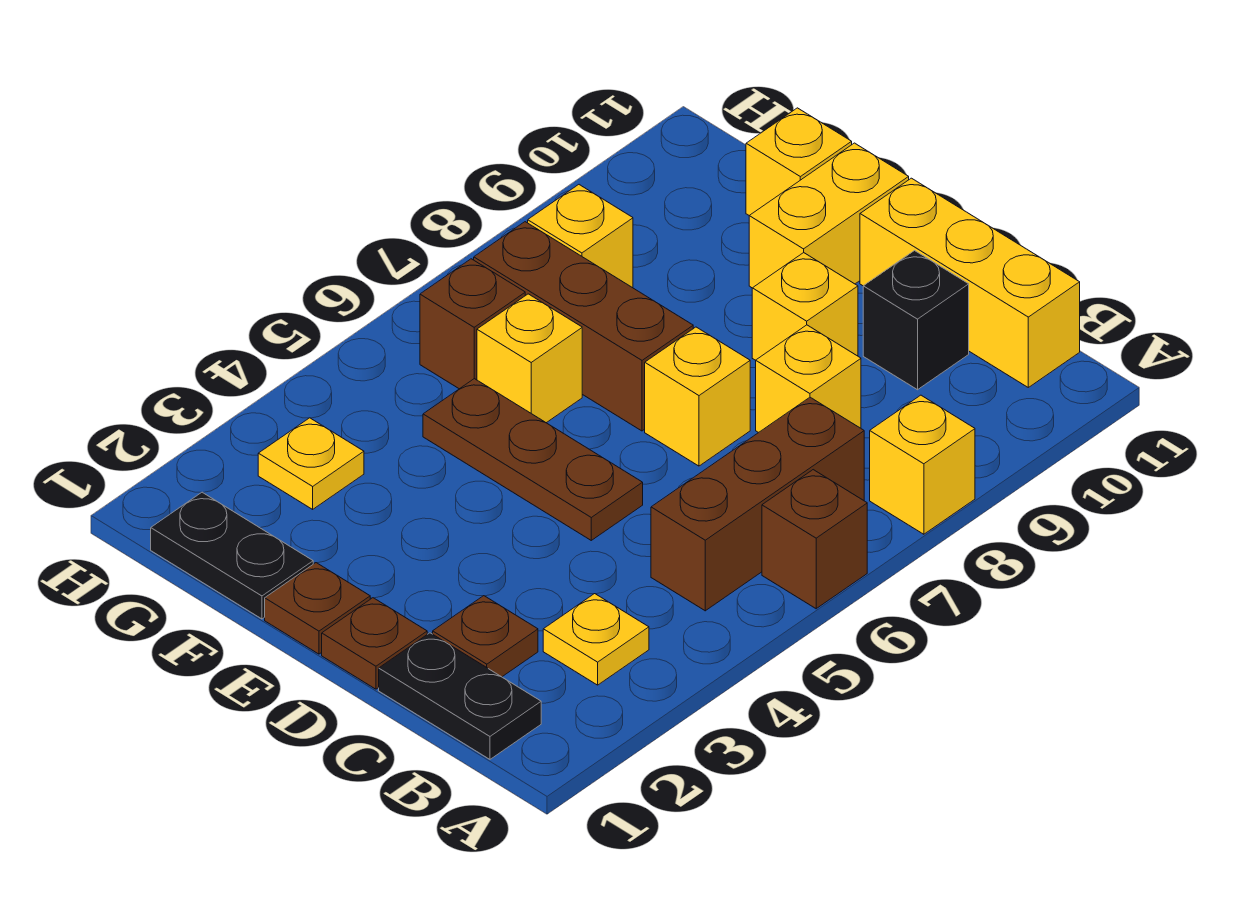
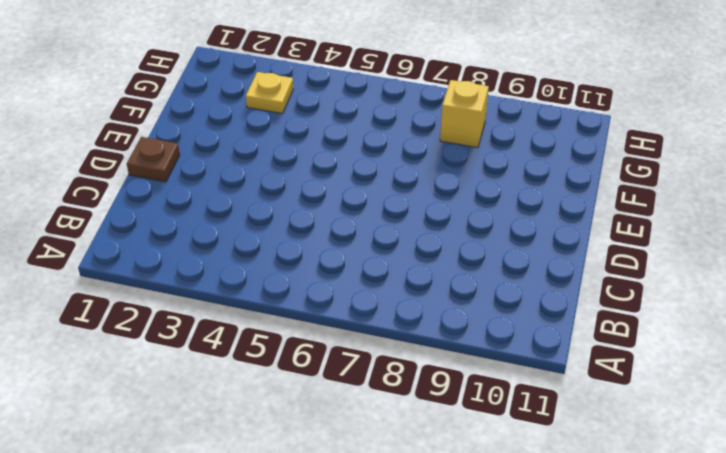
none -> brown brick A6 level 1
none -> yellow brick A8 level 1
none -> black plate B1:C1 level 1

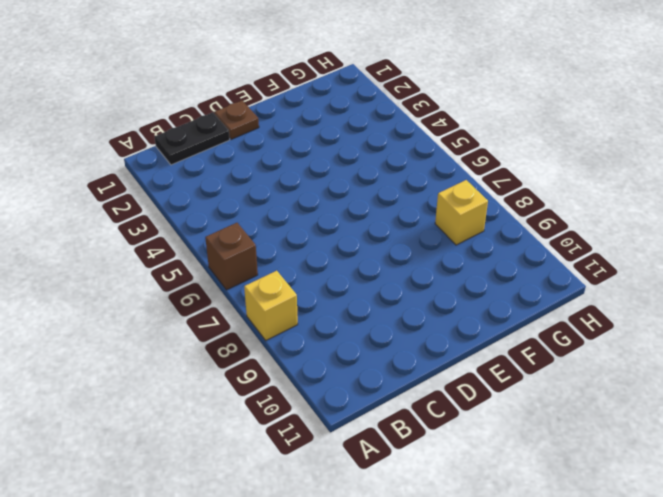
none -> yellow plate B3 level 1
none -> brown brick B5:B7 level 1
none -> yellow brick B11:D11 level 1

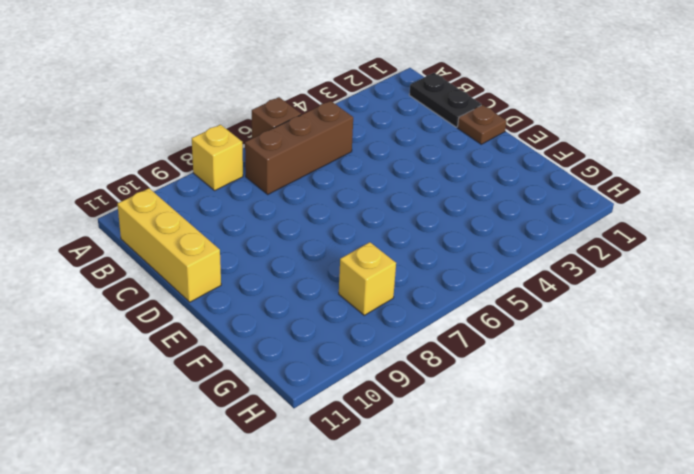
none -> yellow plate B3 level 1
none -> brown plate C2 level 1
none -> yellow brick C8 level 1

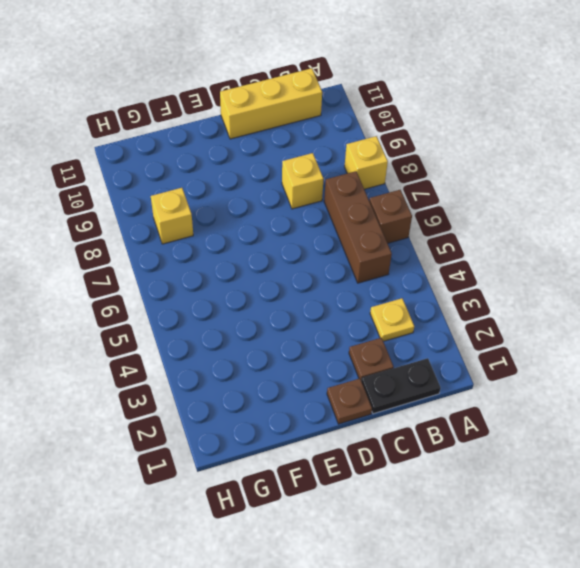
none -> black brick C10 level 1
none -> brown plate D5:F5 level 1
none -> yellow brick D7 level 1

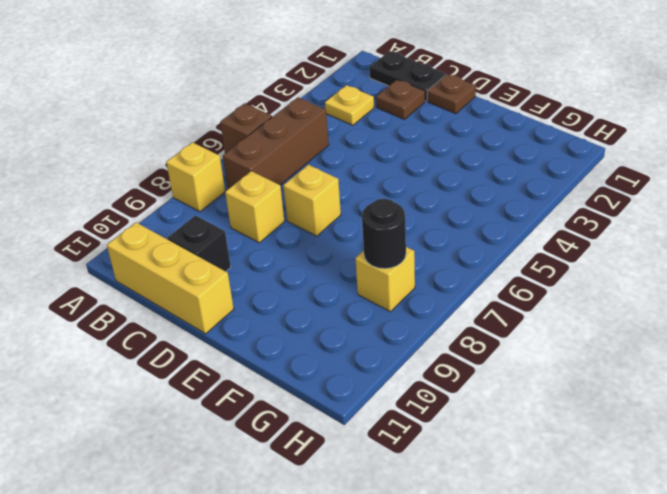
black round brick G8 level 2 -> none
none -> brown plate D5:F5 level 1
none -> yellow brick D9 level 1
none -> brown plate E1 level 1

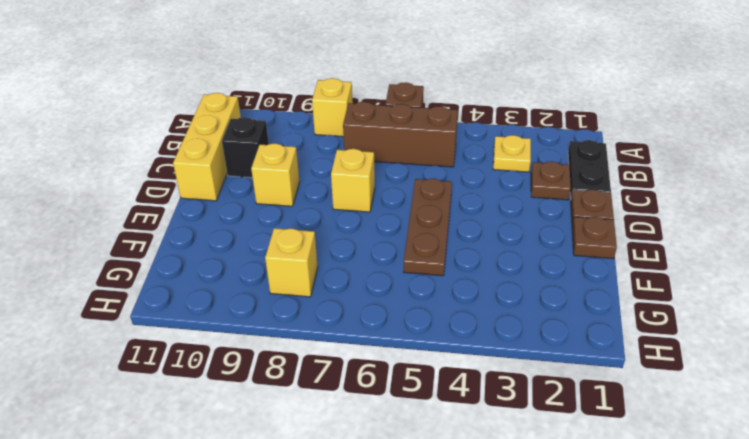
none -> yellow brick C8 level 1
none -> brown brick E7:G7 level 1
none -> yellow brick E10:E11 level 1

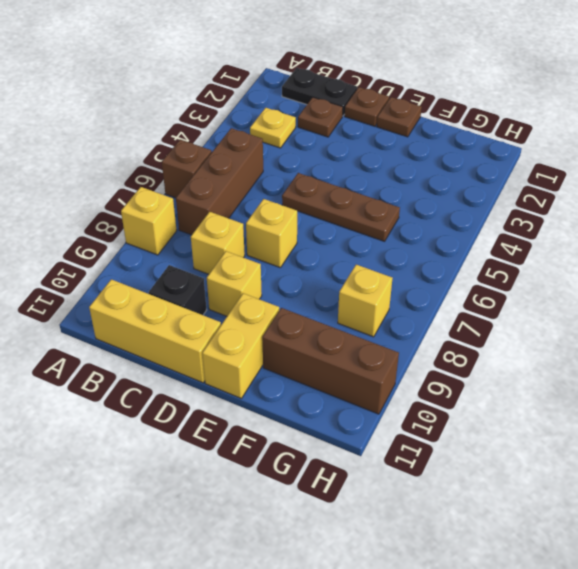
brown brick F10:H10 level 1 -> brown brick E7:G7 level 1
none -> black plate F1:G1 level 1
none -> yellow brick F6 level 1
none -> yellow brick F11 level 1

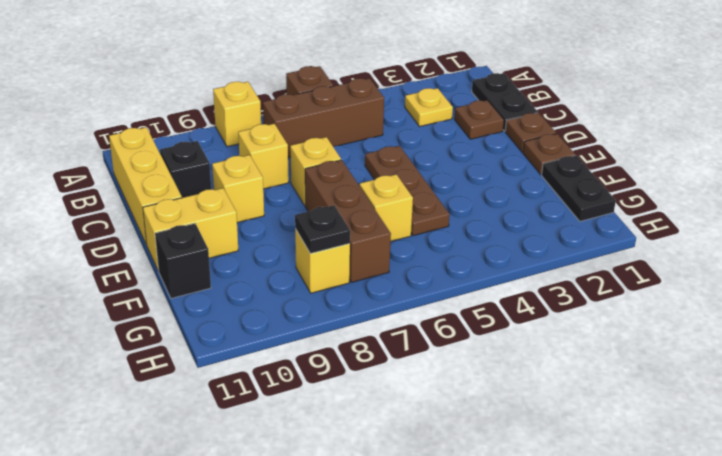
black brick F11 level 1 -> yellow brick F11 level 1
black plate G8 level 2 -> none
none -> yellow plate G3 level 1
none -> brown brick G6 level 1

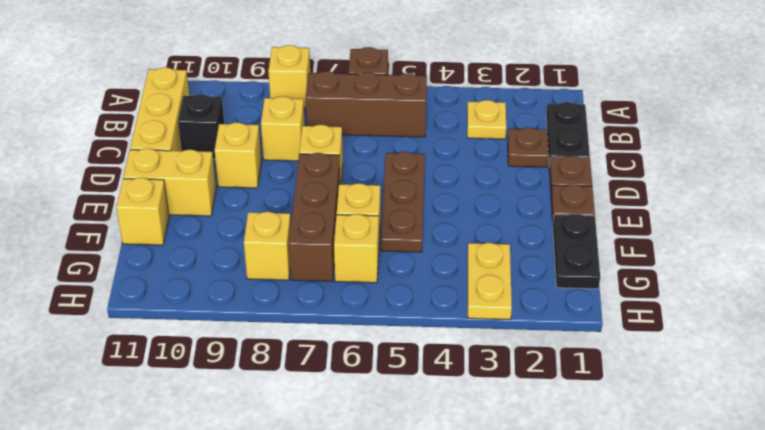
yellow plate G3:H3 level 1 -> yellow plate G3 level 1
yellow brick G6 level 1 -> brown brick G6 level 1

